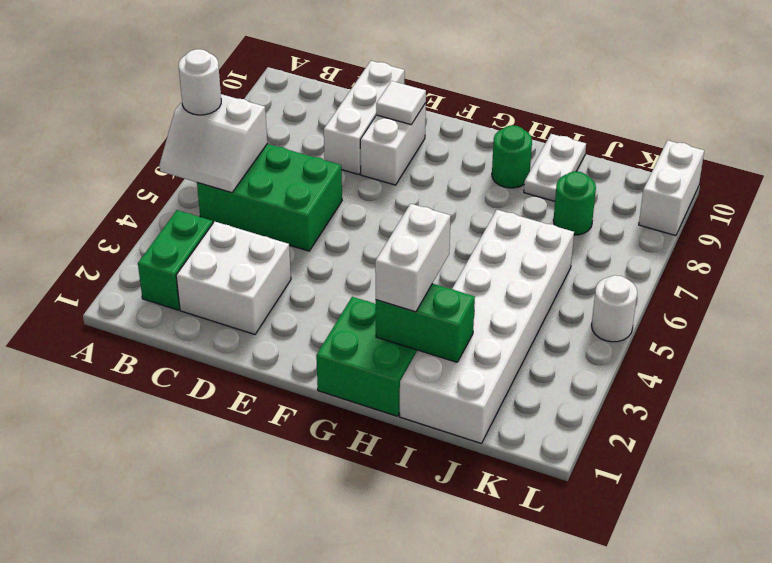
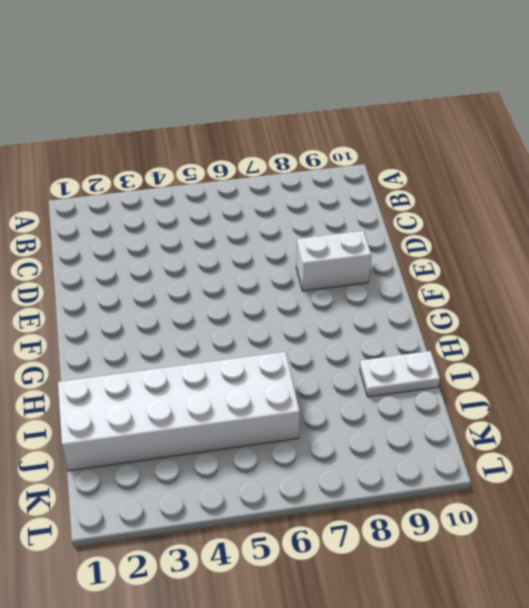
none -> green brick B2:B3 level 1
none -> green brick B5:D6 level 1
none -> white brick C2:D3 level 1

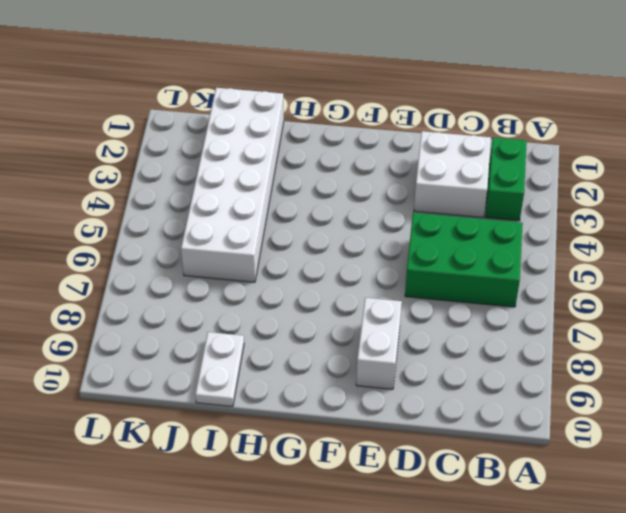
none -> white brick D8:D10 level 1
none -> green brick G1:H2 level 1
none -> green round brick H9 level 1

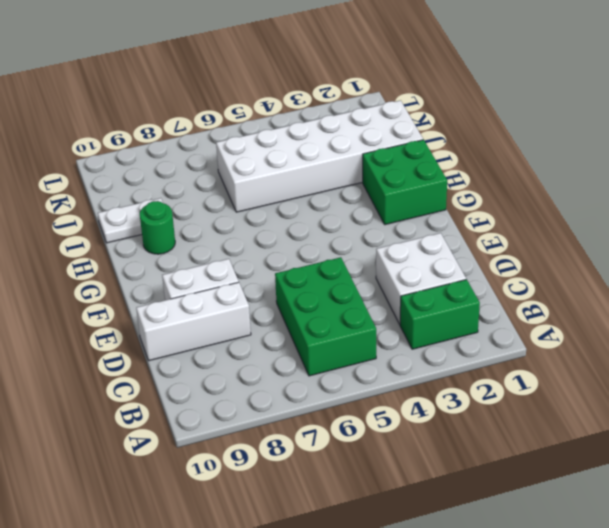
none -> green round brick J8 level 1
none -> white round brick L5 level 1
none -> white brick L9:L10 level 1

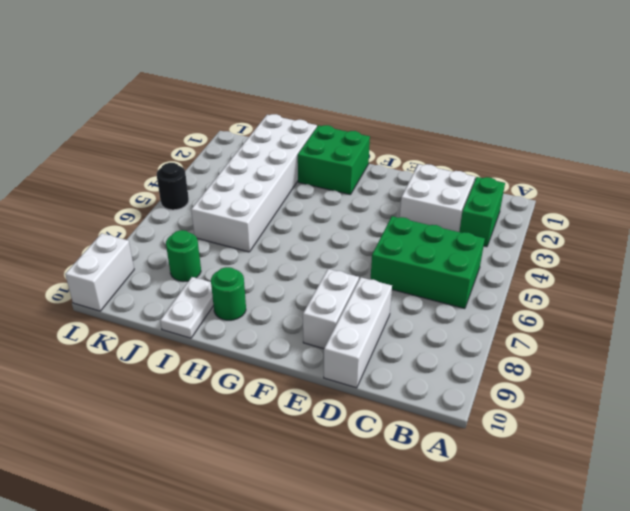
black round brick L5 level 1 -> white round brick L5 level 1
none -> white slope A5:B6 level 2 top 6
none -> white tile E9 level 2
none -> green brick H2:I2 level 2

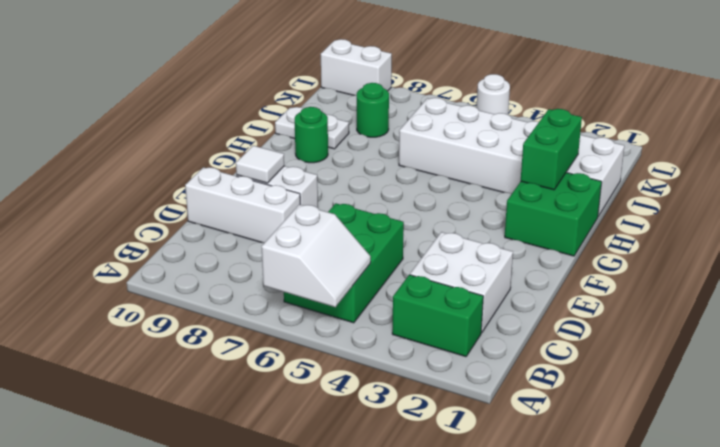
none -> white round brick A6 level 3
none -> white brick H2:H3 level 3

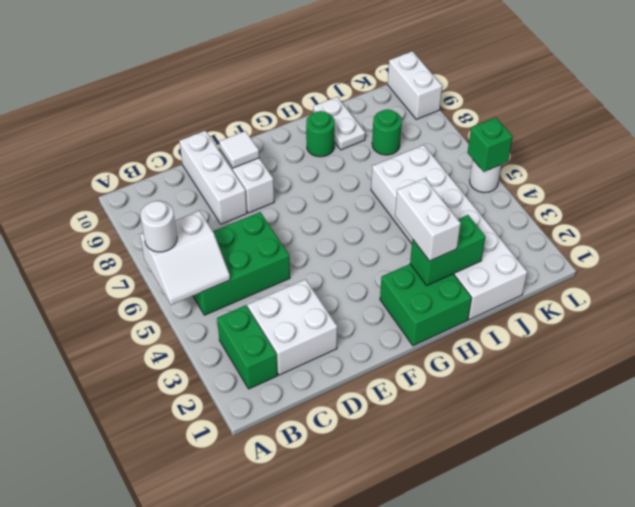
green brick L5 level 2 -> none

